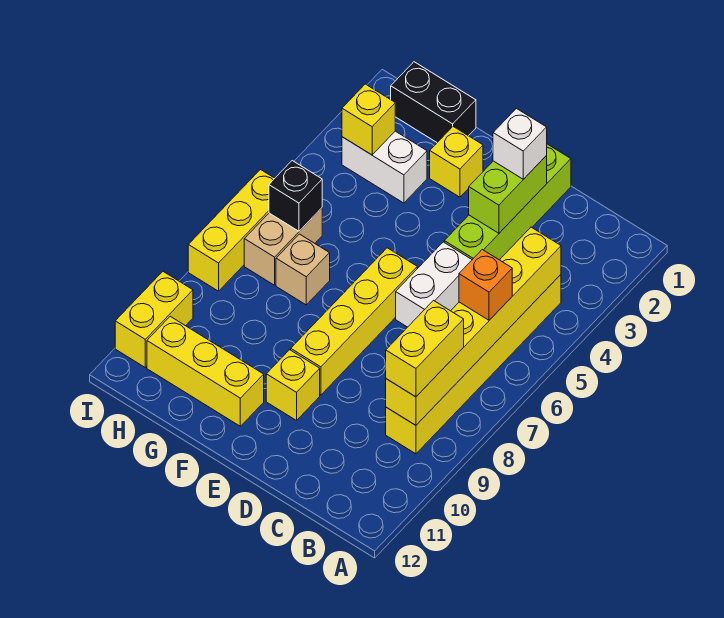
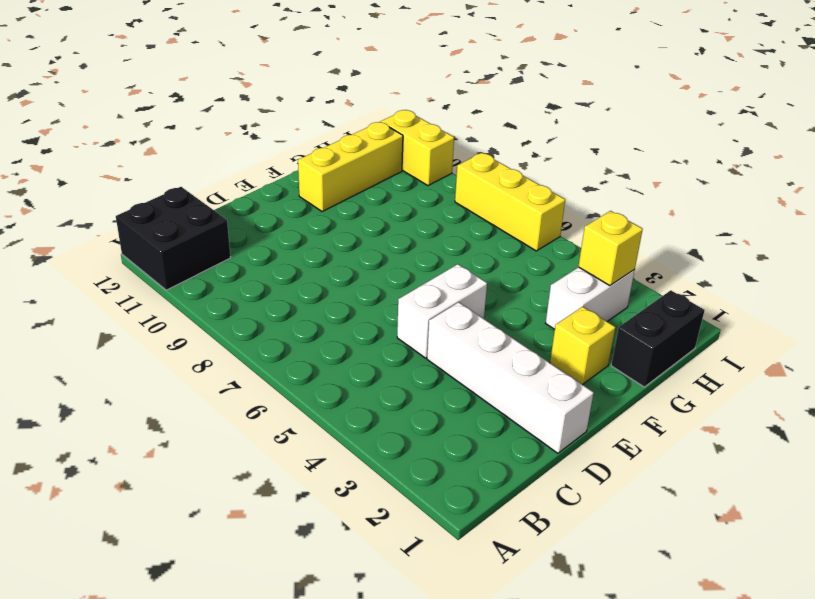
black brick A11:B12 level 1 -> none
white brick D1:D4 level 1 -> lime brick D1:D4 level 1
white brick D5:E5 level 1 -> white brick D5:D6 level 1
none -> yellow brick B4:B9 level 1
none -> yellow brick E6:E9 level 1
none -> yellow brick E10 level 1

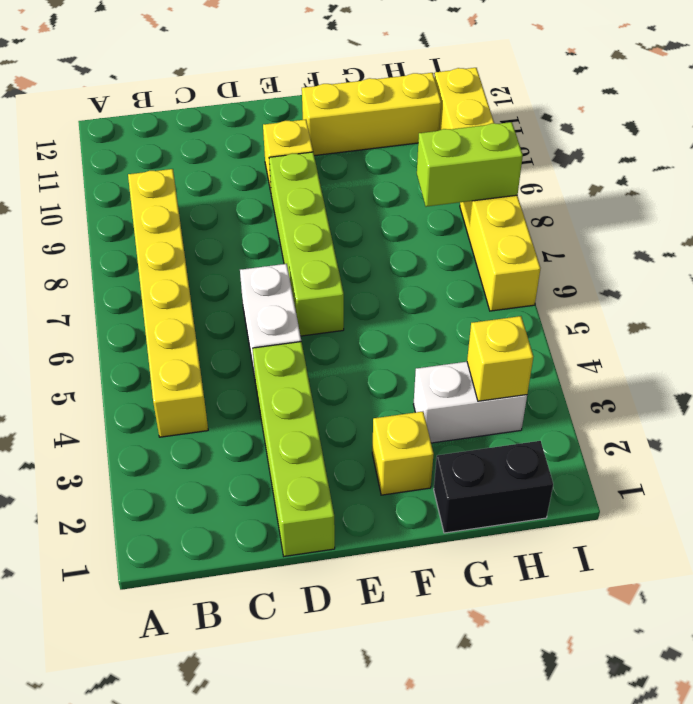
lime brick E6:E9 level 1 -> yellow brick E6:E9 level 1
lime brick H8:I8 level 2 -> lime brick D2:D3 level 2
none -> tan brick G7 level 1
none -> tan brick H6:H7 level 1
none -> yellow brick B4:B9 level 2

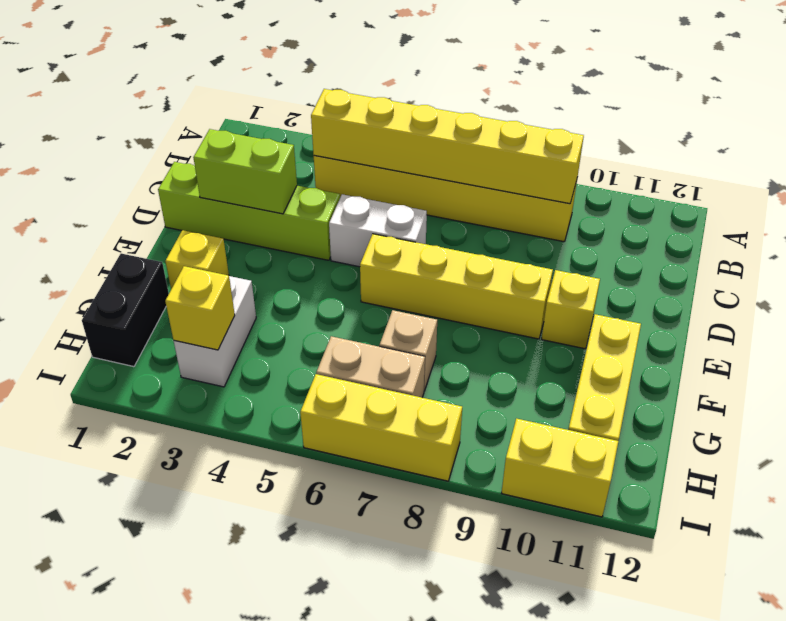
none -> black brick H6 level 2
none -> orange brick B6 level 3
none -> yellow brick B8:B9 level 3

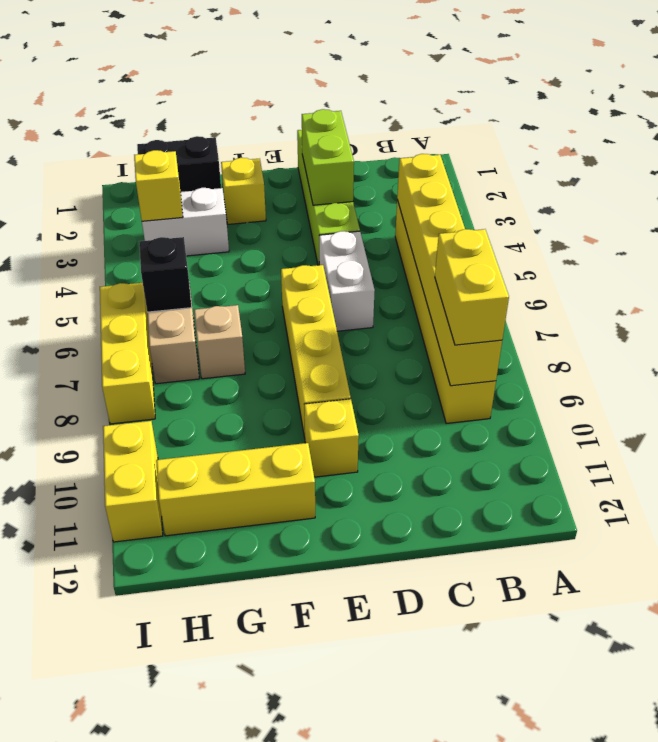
none -> orange brick B6 level 3
none -> white brick D2 level 3

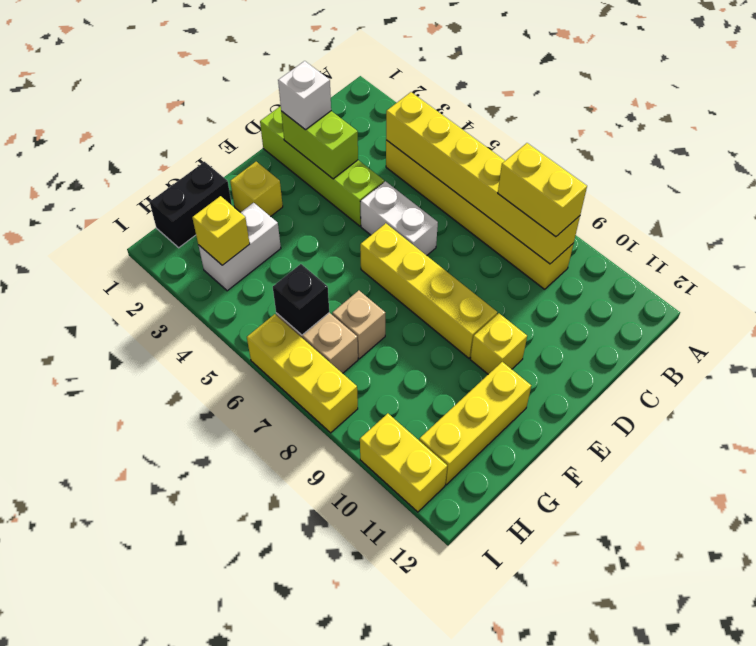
none -> orange brick B6 level 3

